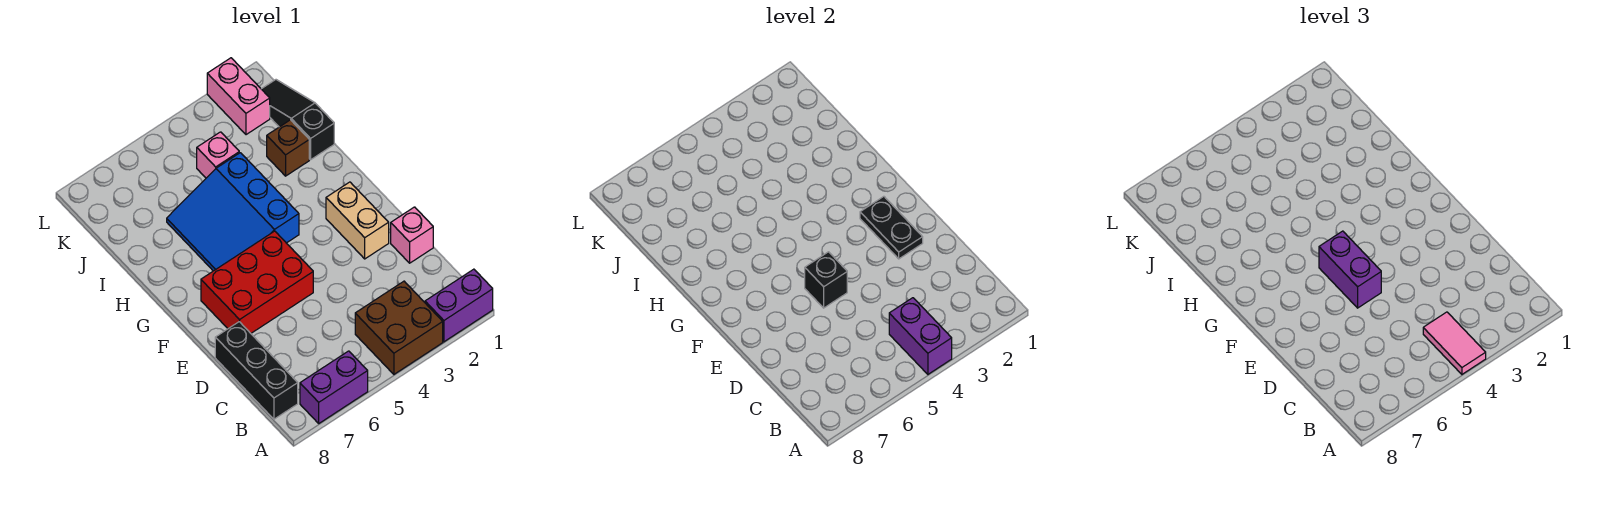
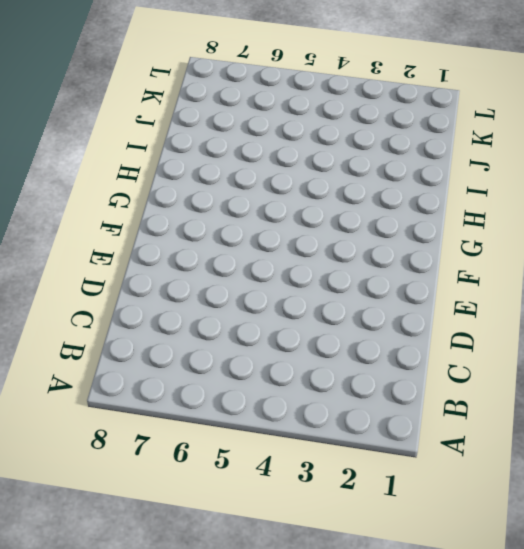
none -> purple brick A1:A2 level 1
none -> brown brick A3:B4 level 1
none -> purple brick A6:A7 level 1

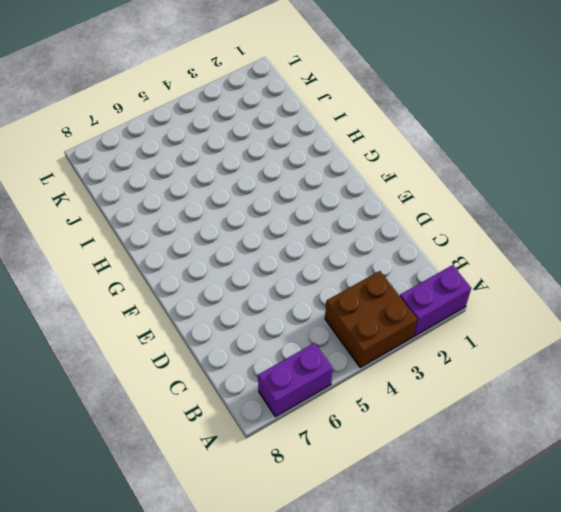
none -> black brick B8:D8 level 1
none -> pink brick D1 level 1
none -> tan brick E2:F2 level 1

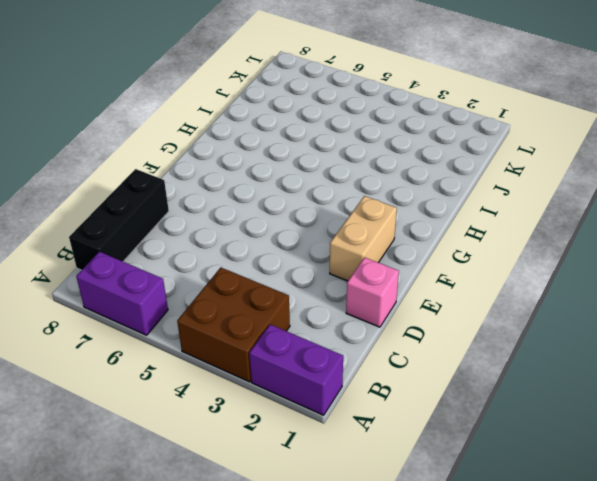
none -> red brick E5:F7 level 1
none -> blue slope G4:I6 level 1 top 4
none -> black slope I1:K1 level 1 top I

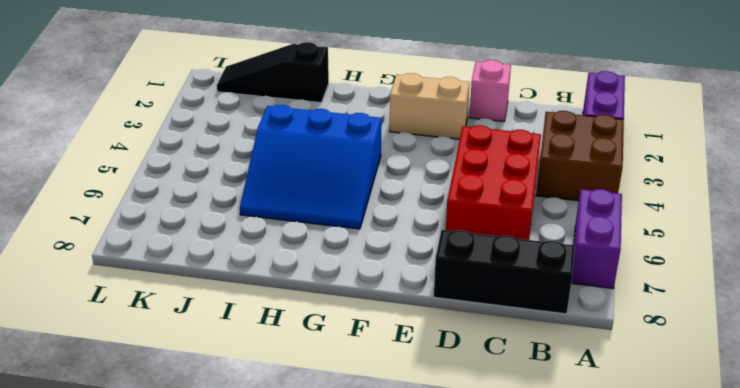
red brick C4:D6 level 1 -> red brick E5:F7 level 1
none -> brown brick I2 level 1
none -> pink brick J4 level 1
none -> pink brick K2:L2 level 1

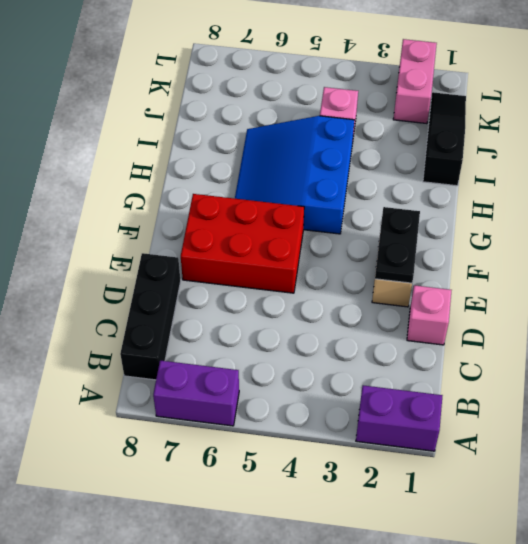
none -> brown brick A3:B4 level 1
none -> brown brick I2 level 1
none -> purple brick A4:B4 level 2

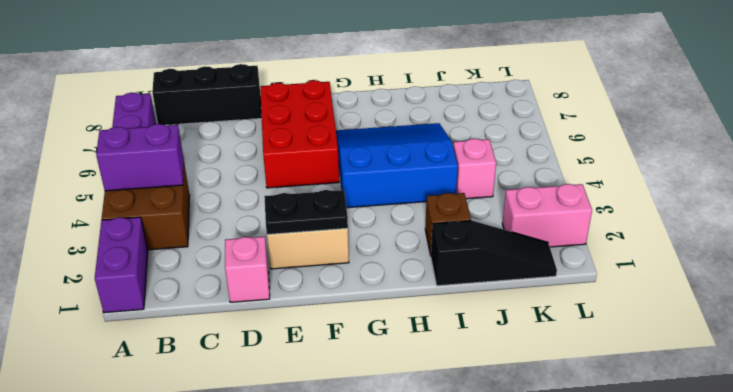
none -> black brick E5 level 2
none -> pink tile A4:B4 level 3
none -> purple brick E5:F5 level 3

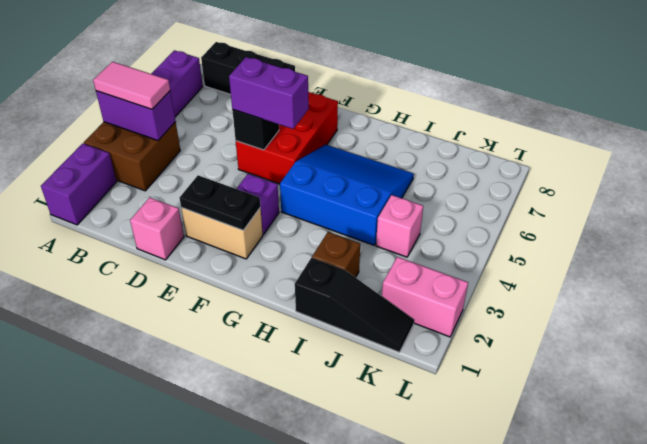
purple brick F3 level 1 -> none

